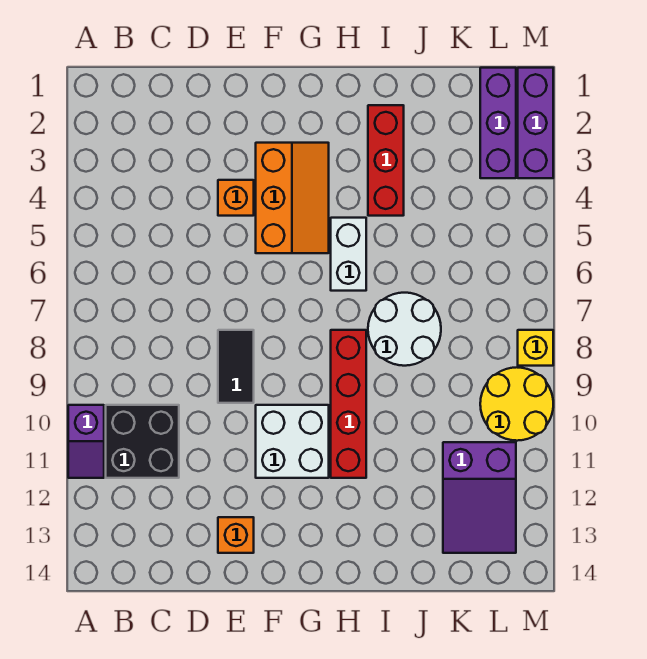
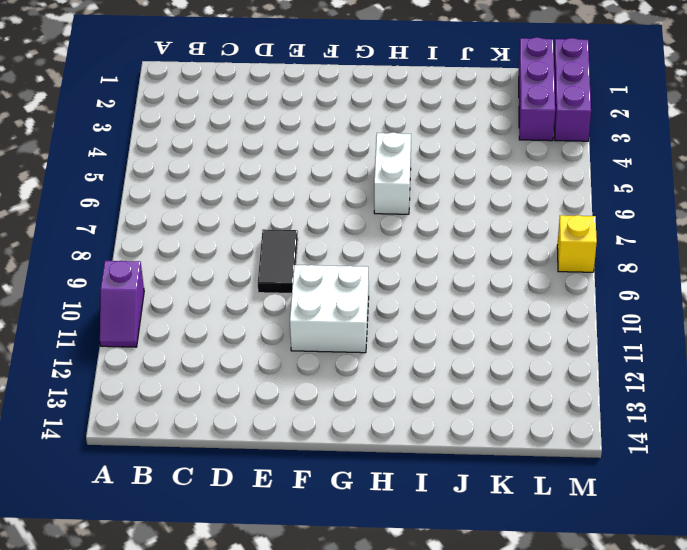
none -> black brick B10:C11 level 1
none -> orange brick E4 level 1
none -> orange brick E13 level 1

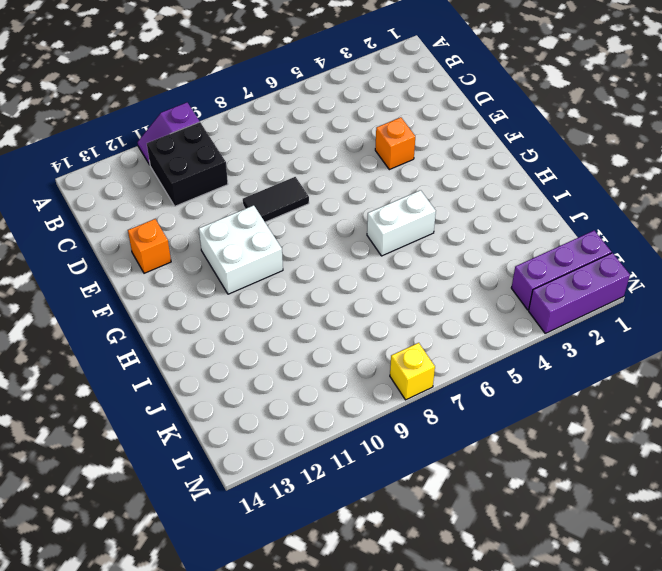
none -> orange slope F3:G5 level 1 top F
none -> red brick H8:H11 level 1
none -> red brick I2:I4 level 1

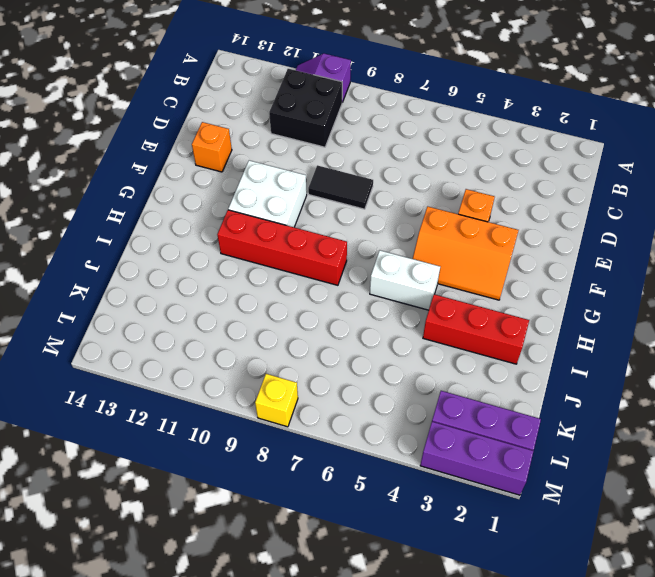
none -> white round brick I7:J8 level 1
none -> purple slope K11:L13 level 1 top 11
none -> yellow round brick L9:M10 level 1

